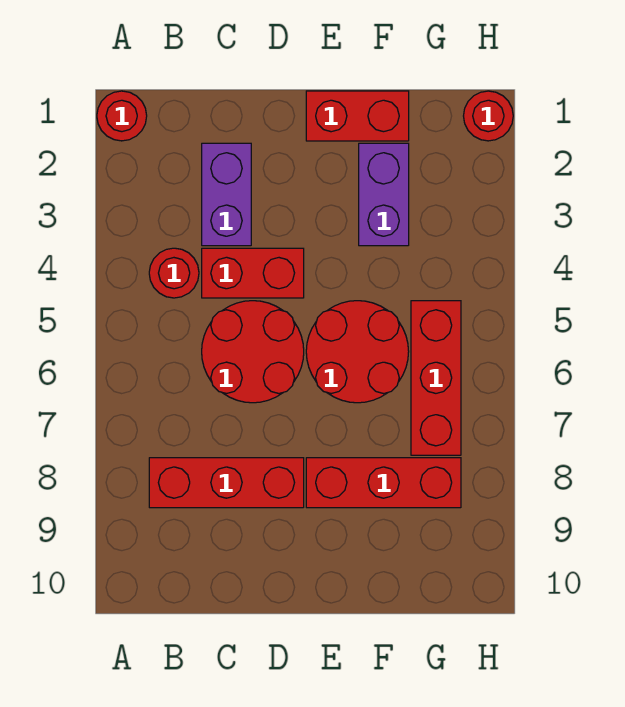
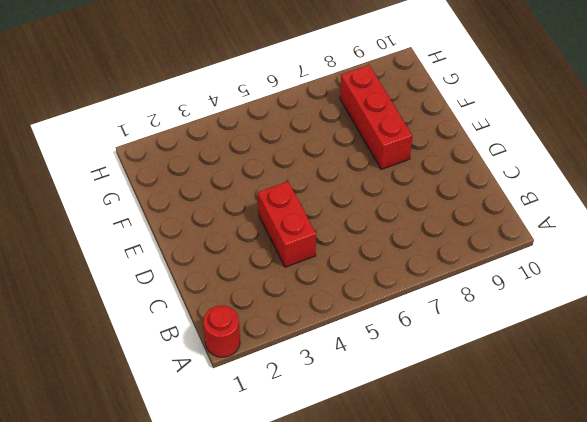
none -> red round brick B4 level 1
none -> red brick B8:D8 level 1
none -> purple brick C2:C3 level 1

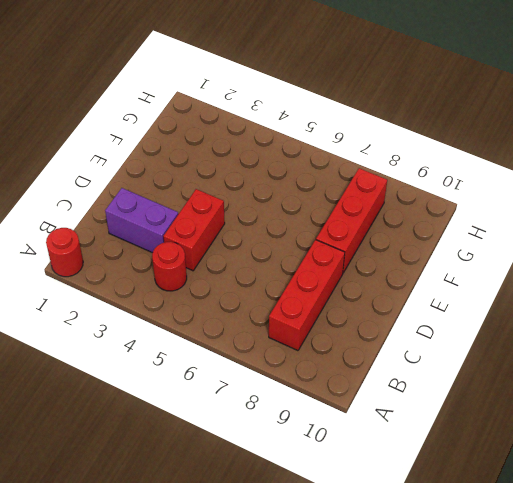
none -> red round brick C5:D6 level 1
none -> red brick E1:F1 level 1
none -> red round brick E5:F6 level 1

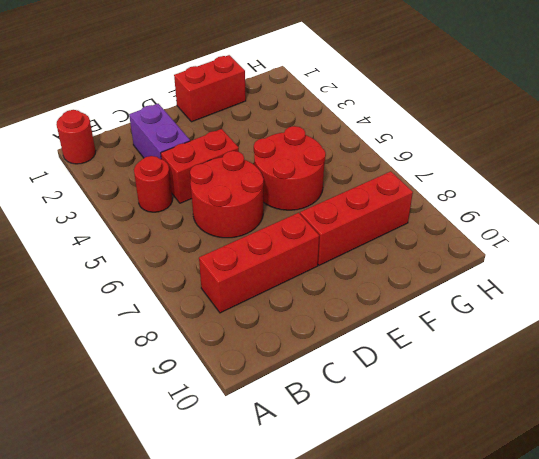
none -> purple brick F2:F3 level 1
none -> red brick G5:G7 level 1
none -> red round brick H1 level 1

